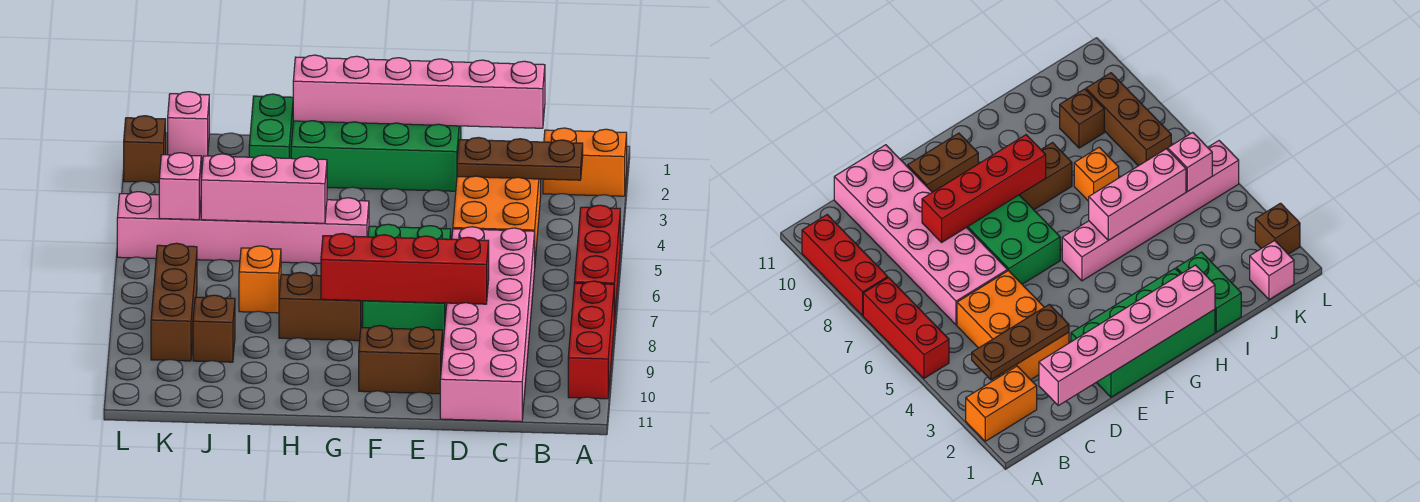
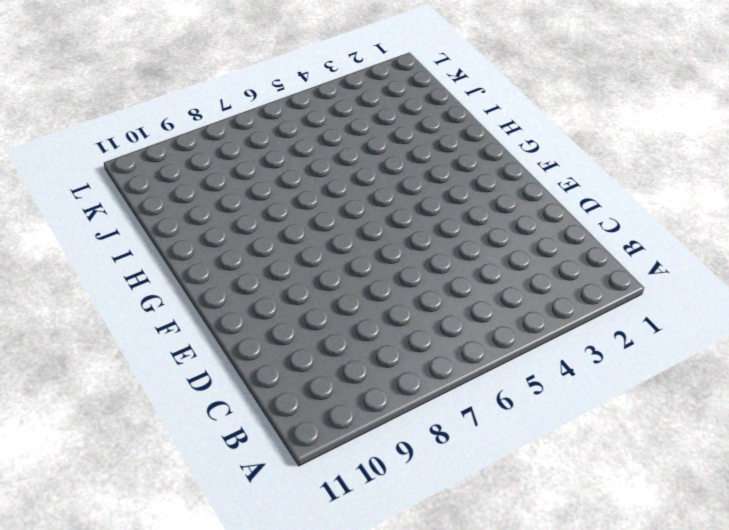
none -> orange brick A2:B2 level 1
none -> red brick A5:A7 level 1
none -> red brick A8:A10 level 1

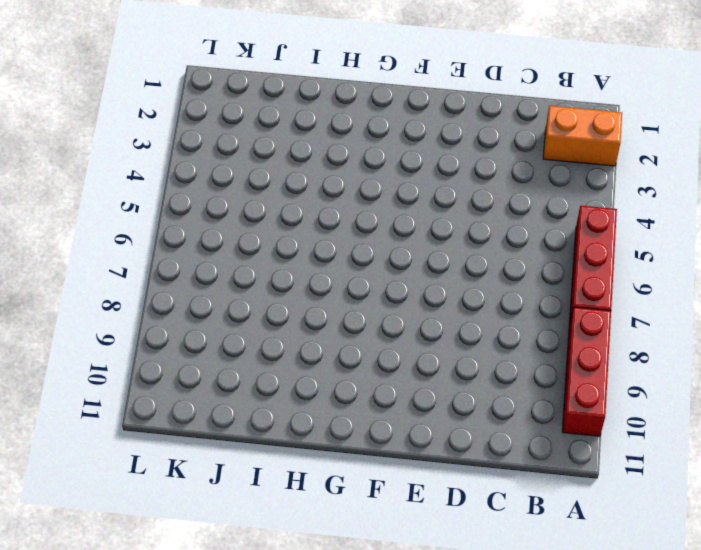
none -> orange brick C3:D5 level 1
none -> pink brick C6:D11 level 1
none -> green brick E1:H2 level 1

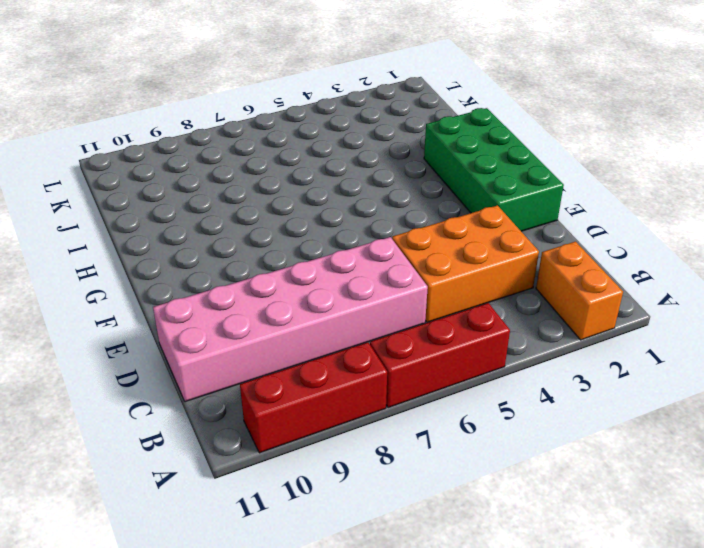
none -> green brick E6:F8 level 1
none -> brown brick E10:F10 level 1
none -> pink brick G5:L5 level 1

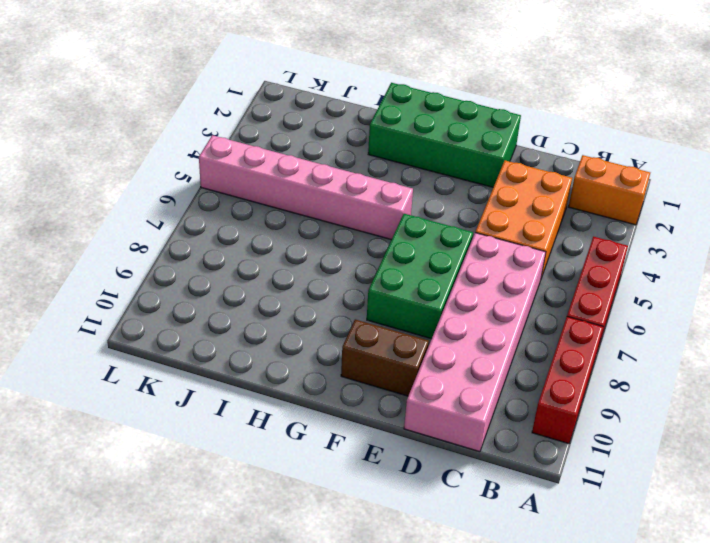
none -> brown brick G8:H8 level 1
none -> green brick I1:I2 level 1
none -> orange brick I7 level 1

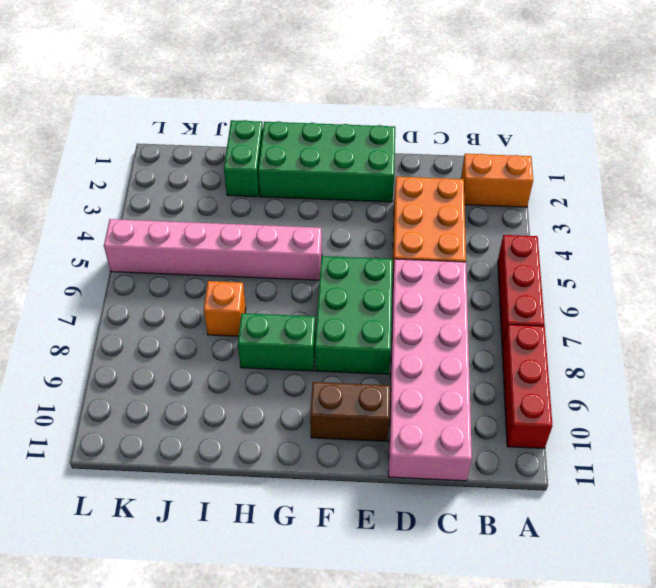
green brick G8:H8 level 1 -> brown brick G8:H8 level 1
none -> brown brick J9 level 1
none -> pink brick K1 level 1
none -> brown brick K7:K9 level 1

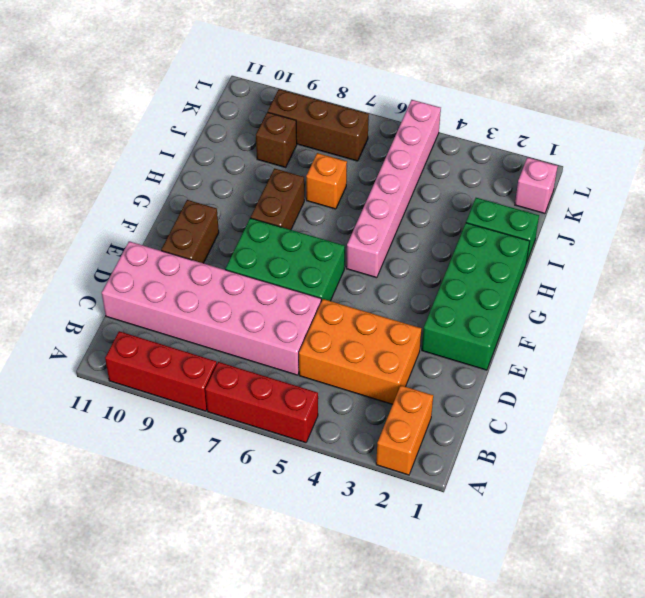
none -> brown brick L2 level 1
none -> brown plate B3:D3 level 2
none -> pink brick C1:H1 level 2

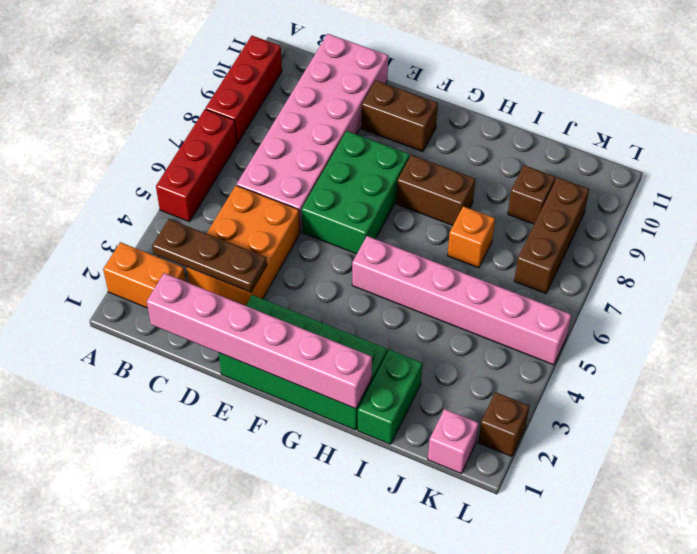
none -> red brick D8:G8 level 2
none -> pink brick H5:J5 level 2
none -> pink brick K5 level 2

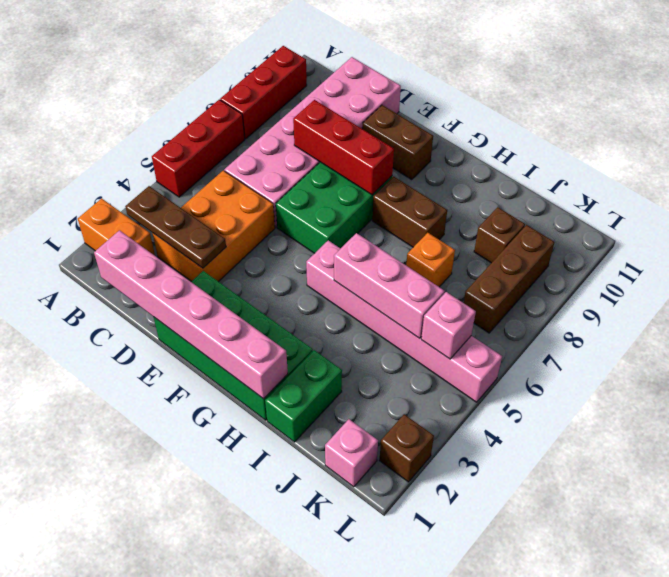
red brick D8:F8 level 2 -> red brick D8:G8 level 2

